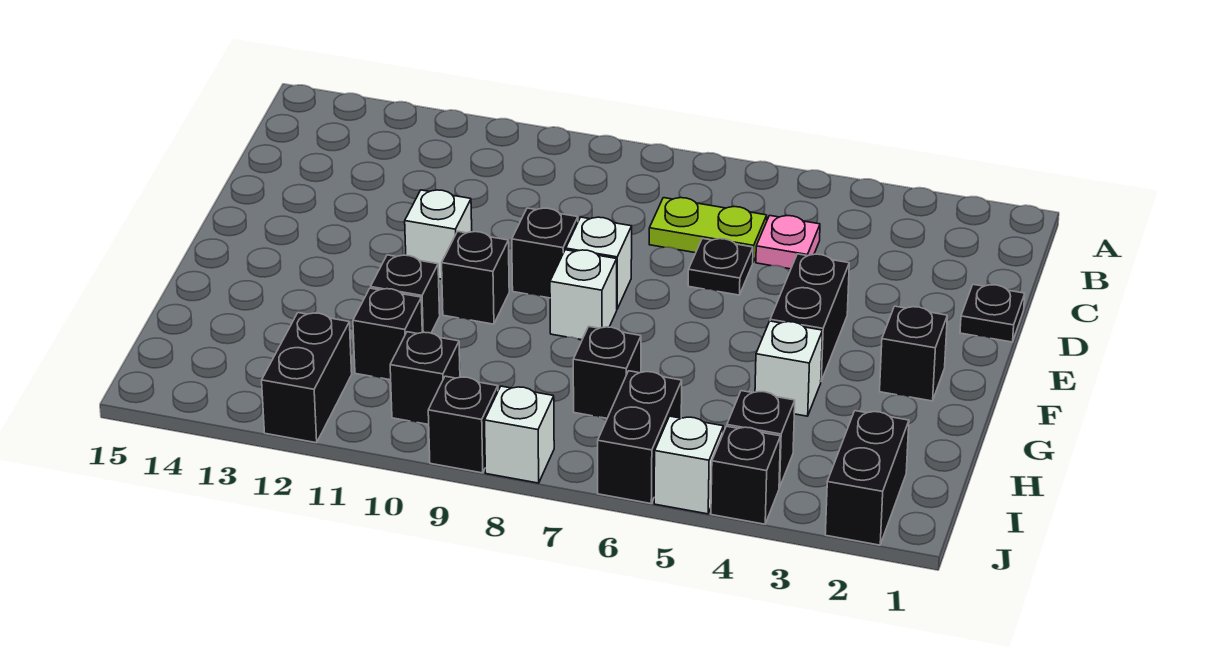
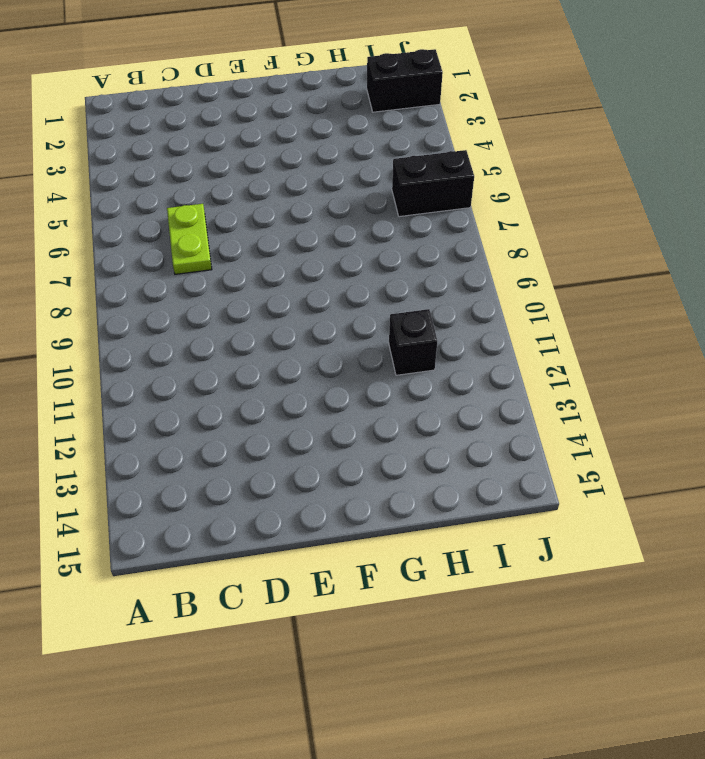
none -> pink plate C5 level 1
none -> black plate D1 level 1
none -> black plate D6 level 1

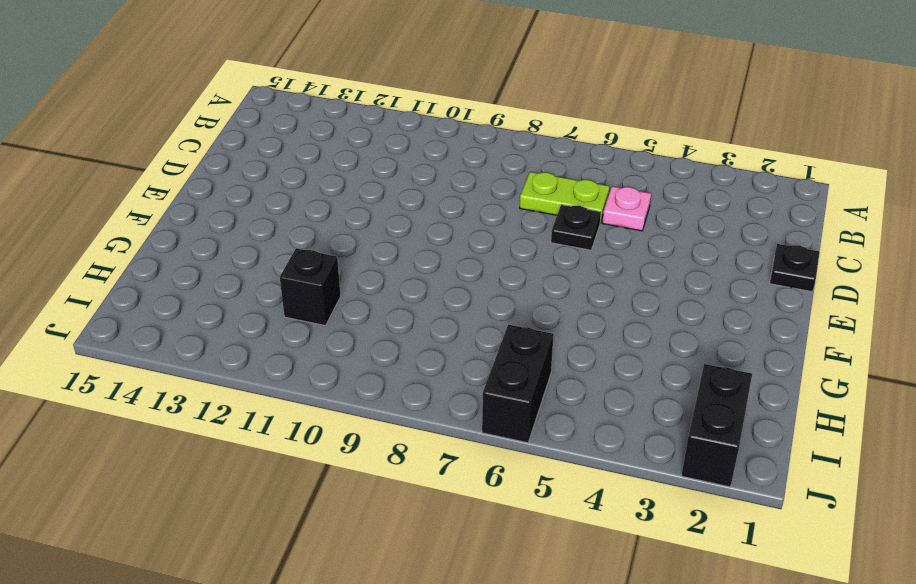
none -> black brick E4:F4 level 1
none -> white brick E8 level 1
none -> black brick E9 level 1

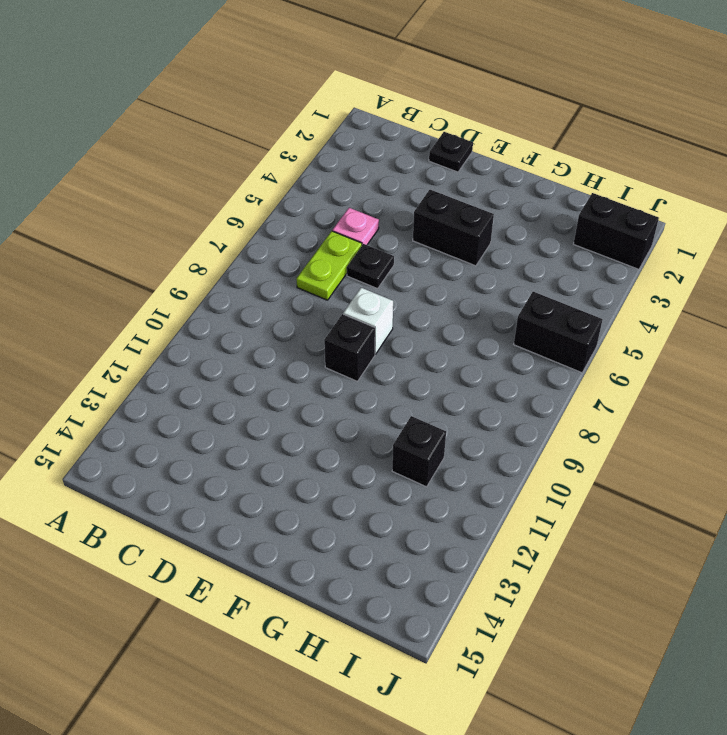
none -> white brick E11 level 1
none -> black brick F2 level 1
none -> white brick F8 level 1

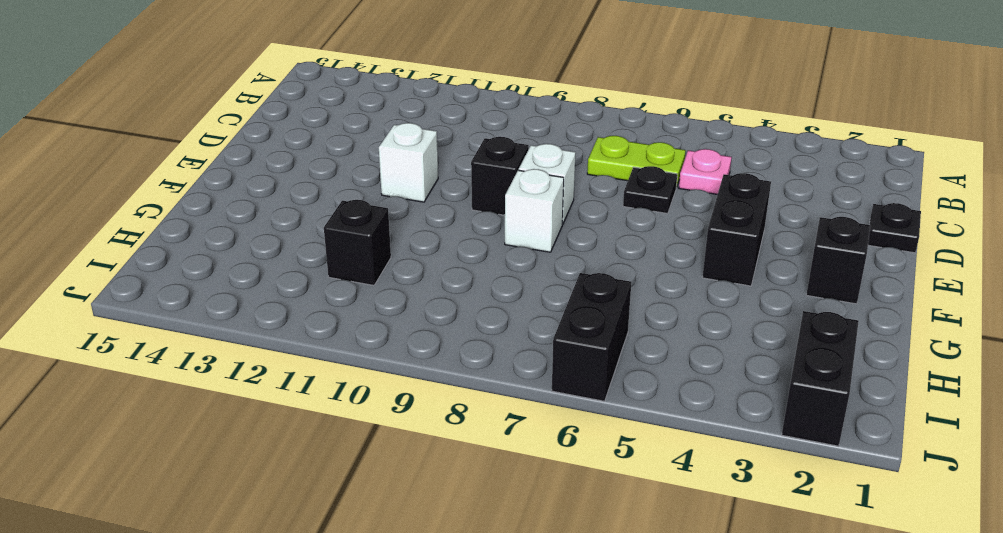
none -> black brick F10 level 1
none -> white brick G4 level 1
none -> black brick G11 level 1

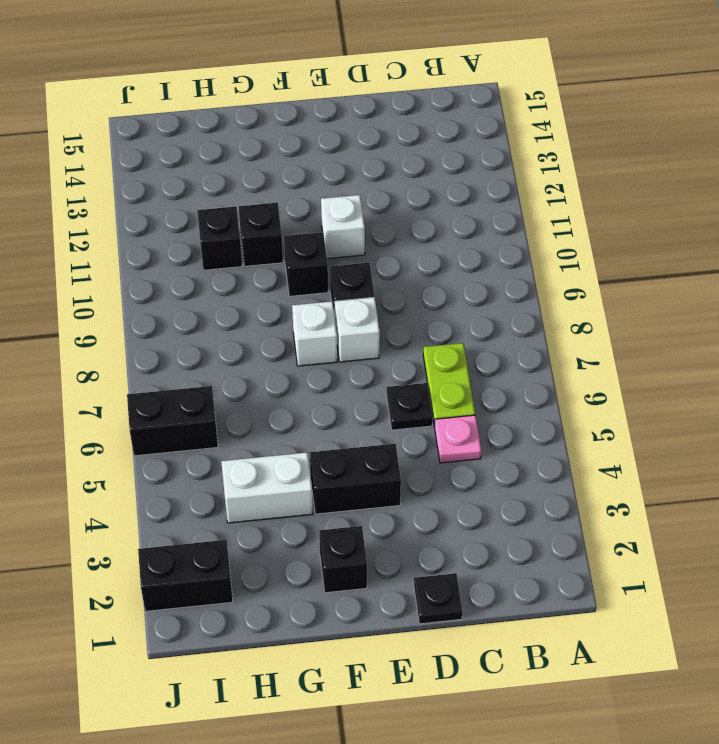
white brick G4:H4 level 1 -> white brick G4 level 1
none -> black brick H7 level 1
none -> black brick I4 level 1
none -> black brick I10 level 1

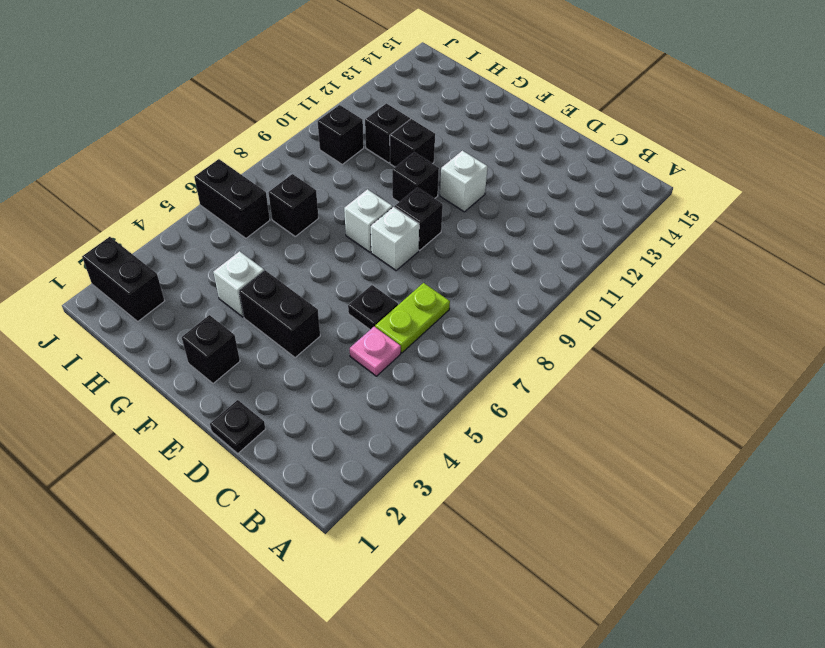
none -> black brick I4 level 1
none -> black brick I12:J12 level 1
none -> black brick J4 level 1

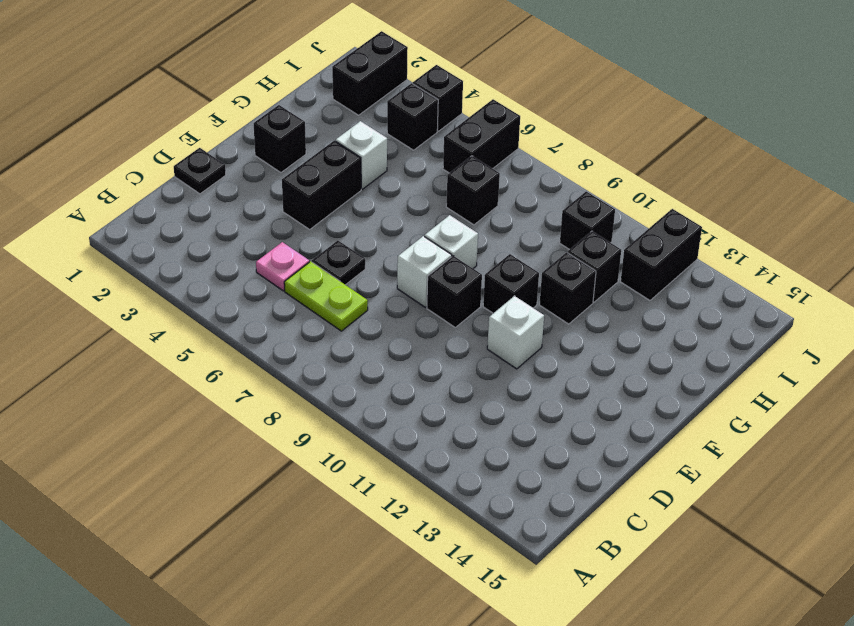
none -> white brick J5 level 1
none -> white brick J8 level 1
none -> black brick J9 level 1

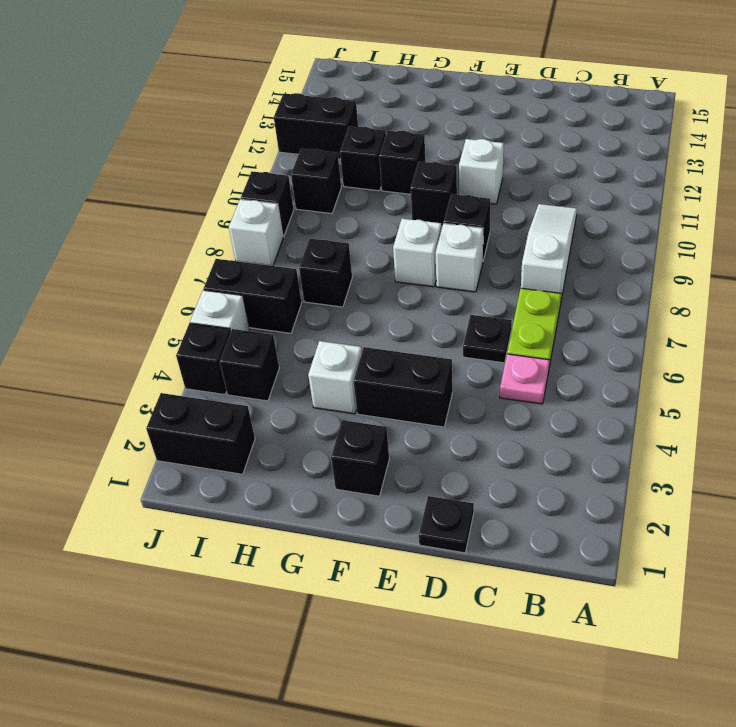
white slope C8:C10 level 1 top 8 -> none

